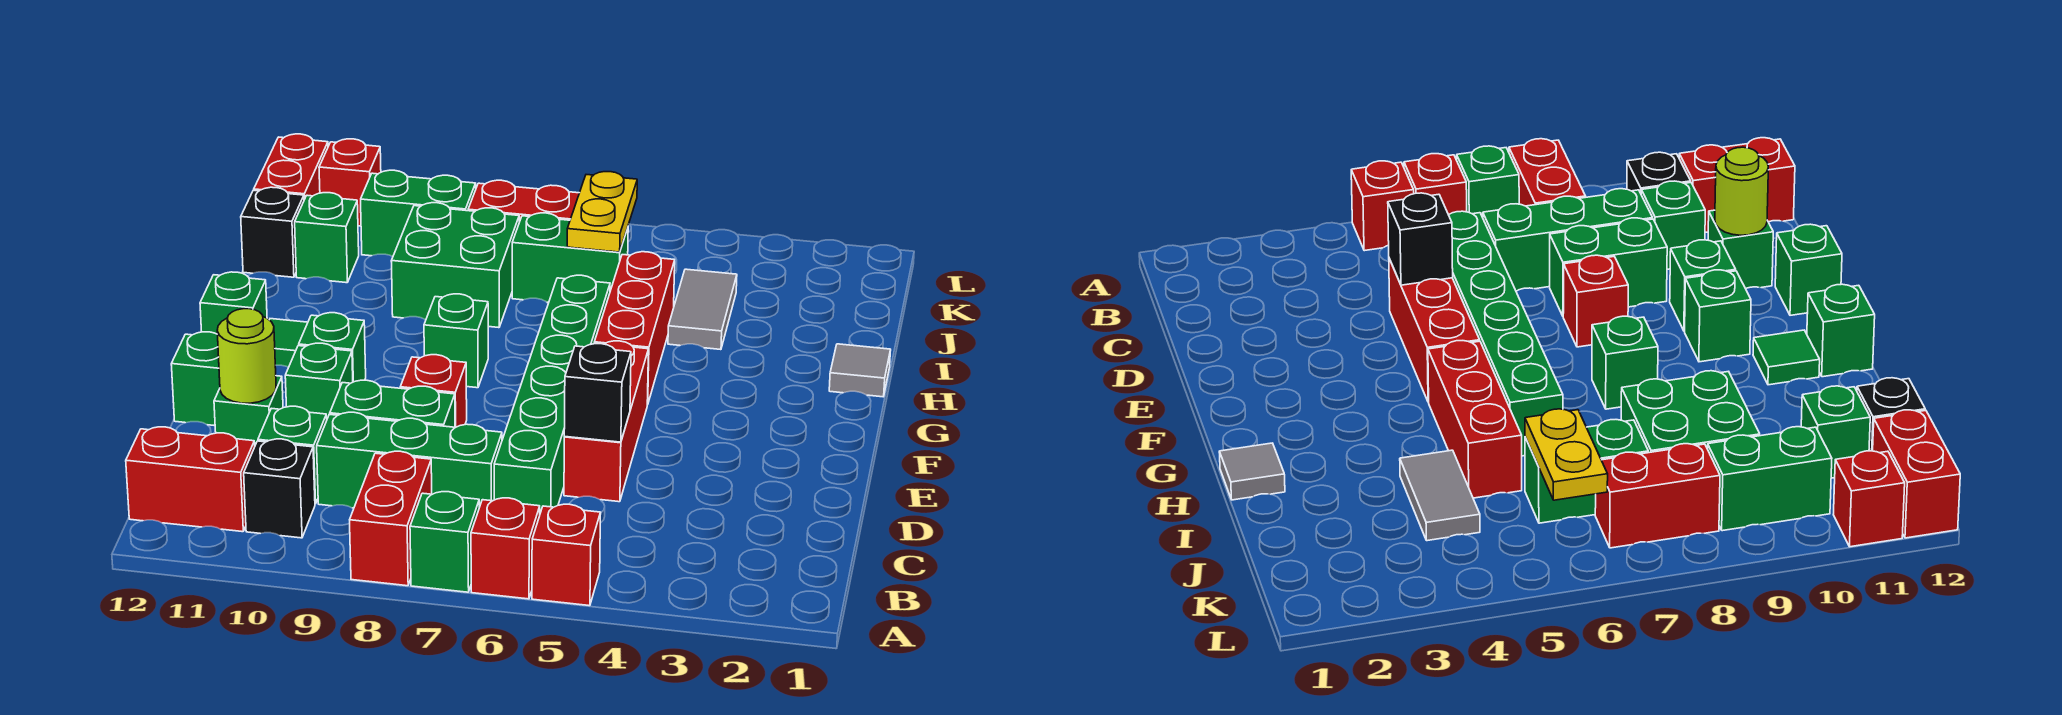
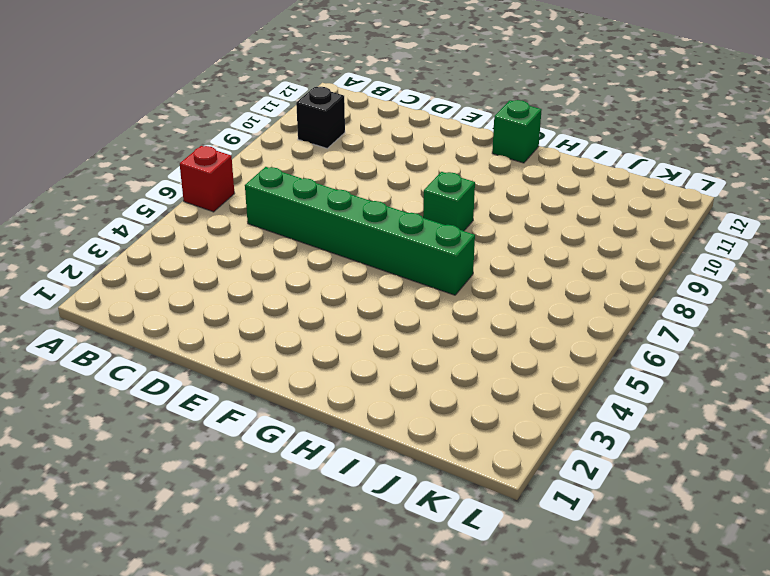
none -> red brick A5 level 1
none -> green brick A7 level 1
none -> red brick A8:B8 level 1
none -> red brick B11:B12 level 1

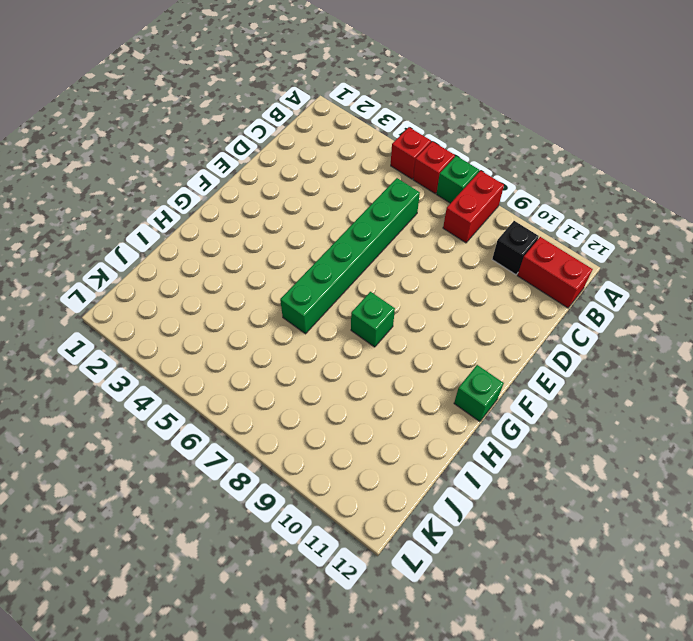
none -> green brick C7:C9 level 1
none -> green brick C10 level 1
none -> red brick D5:F5 level 1
none -> green brick D8:D9 level 1

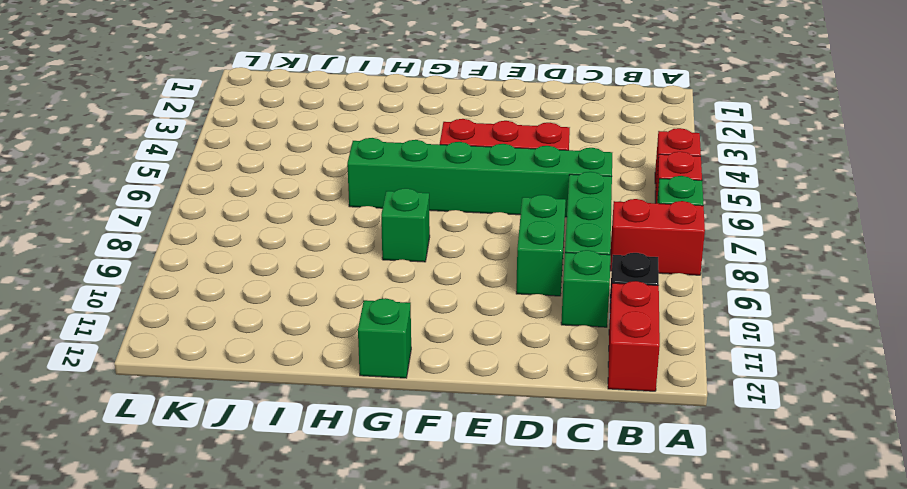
none -> green brick D11 level 1
none -> red brick E8 level 1
none -> green brick E10 level 1
none -> green brick E12 level 1

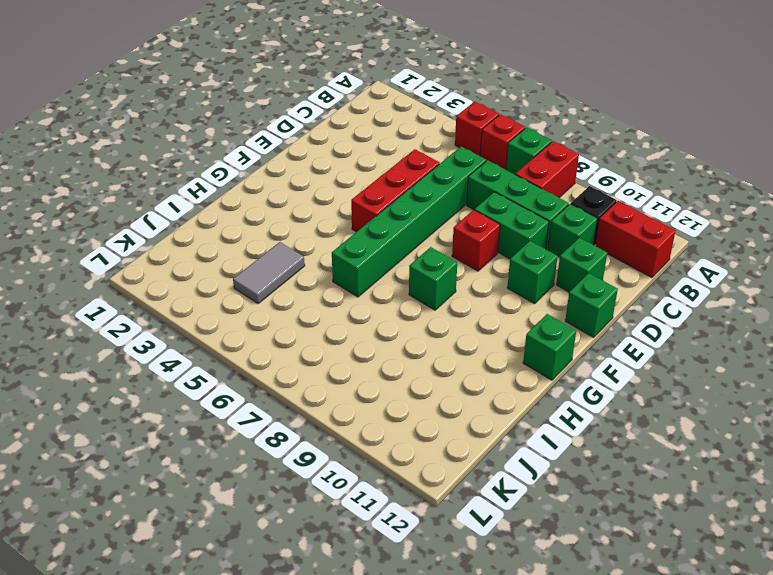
none -> green brick F10 level 1
none -> red brick G5:I5 level 1
none -> green tile G11 level 1
none -> grey tile H1 level 1

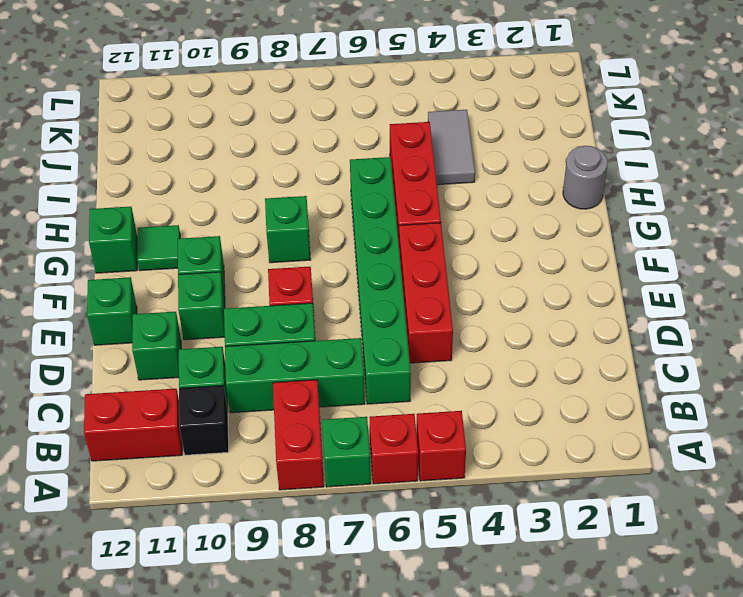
grey round brick H1 level 1 -> grey tile H1 level 1
none -> green brick I8:J9 level 1
none -> green brick J6:J7 level 1
none -> green brick J11 level 1
none -> black brick J12 level 1

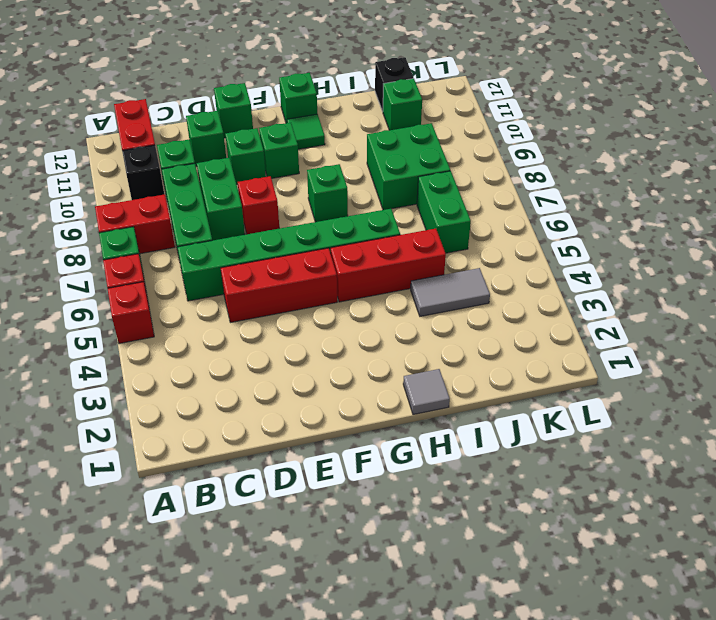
none -> red brick K7:K8 level 1
none -> green brick K9:K10 level 1
none -> red brick K12:L12 level 1
none -> red brick L11 level 1

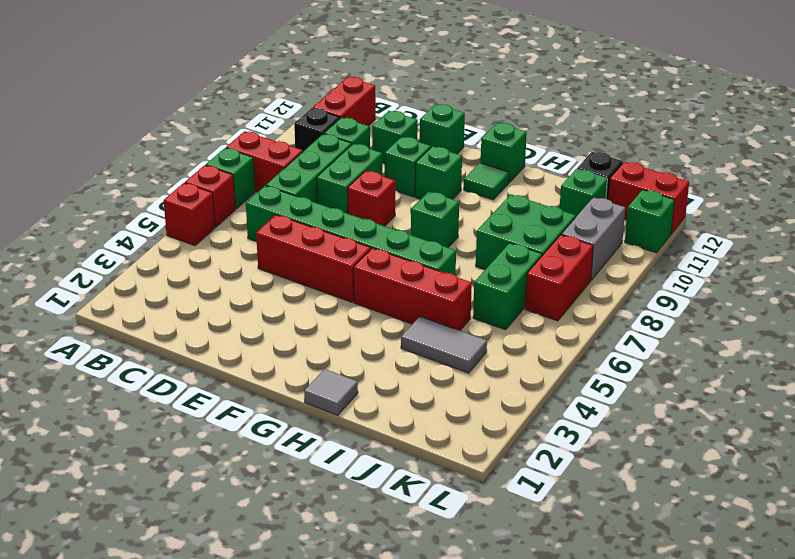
grey brick K9:K10 level 1 -> green brick K9:K10 level 1
green brick L11 level 1 -> red brick L11 level 1
none -> black brick D5 level 2
none -> lime round brick D11 level 2
none -> yellow plate J6:K6 level 2

